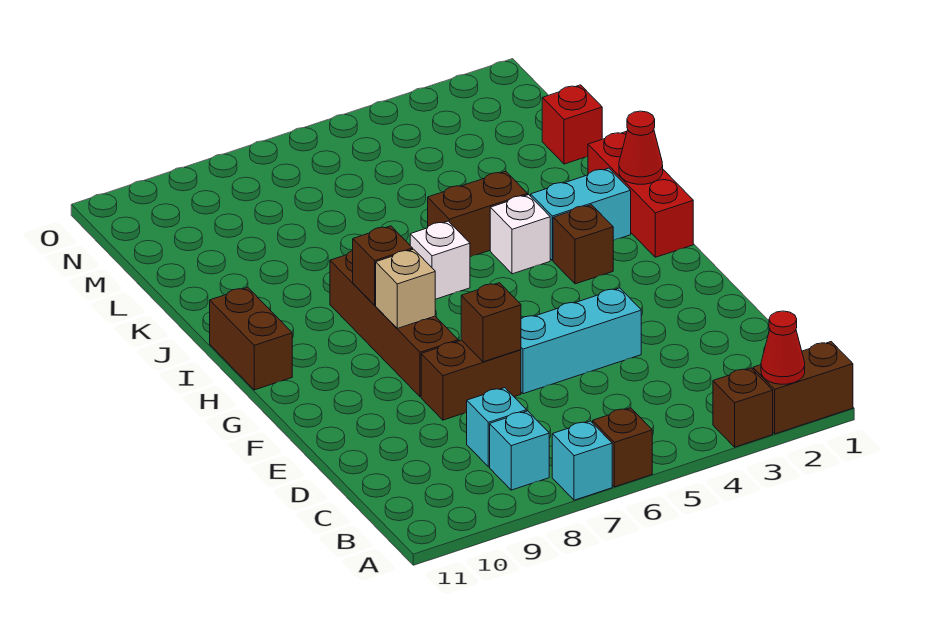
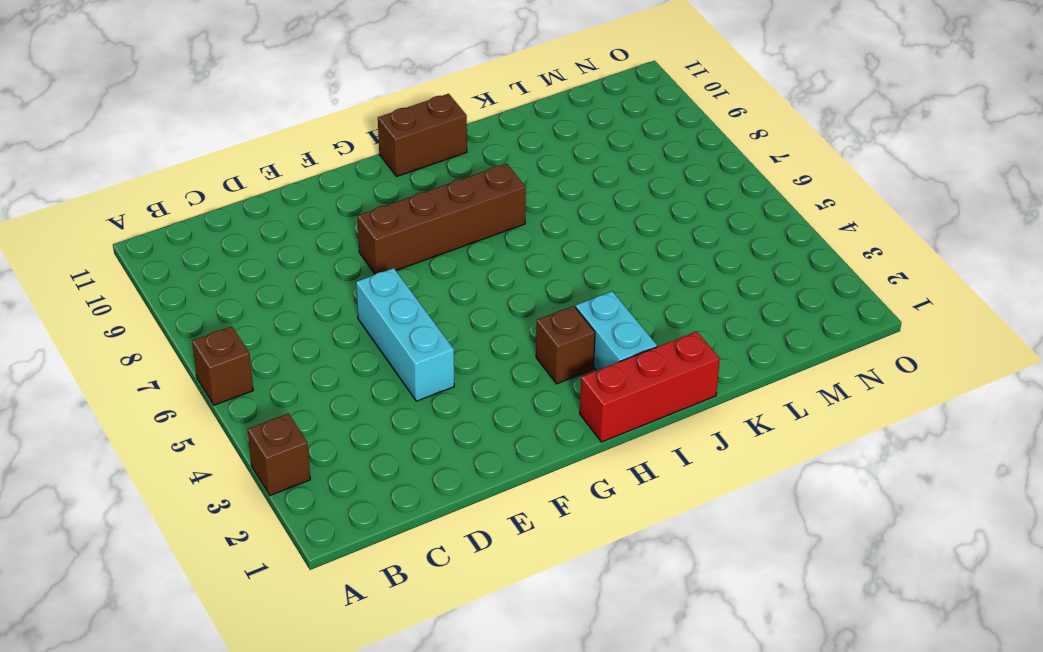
none -> brown brick A1:A2 level 1
none -> cyan brick A7 level 1
none -> cyan brick B8 level 1

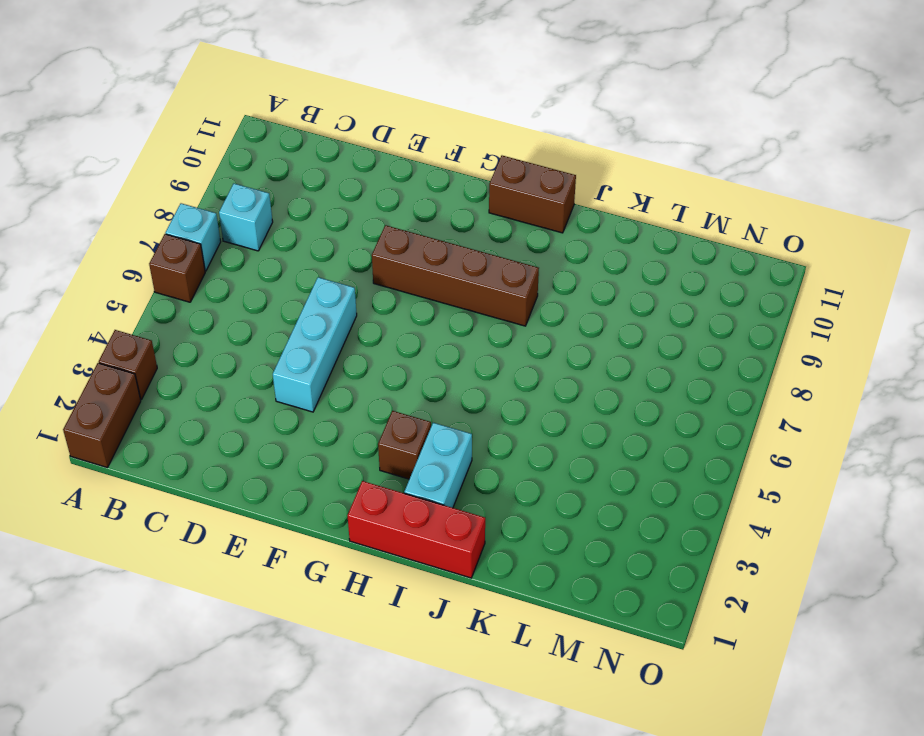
none -> cyan brick C8 level 1
none -> brown brick E7:E8 level 1
none -> white brick I4 level 1

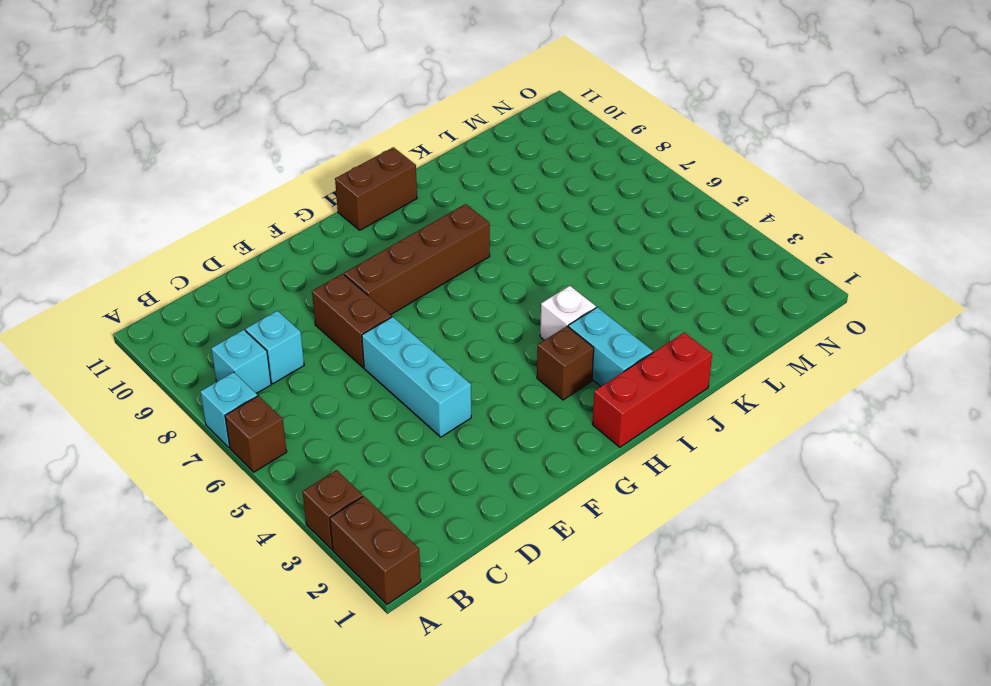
none -> white brick I6 level 1
none -> brown brick J4:J5 level 1
none -> red brick L1 level 1

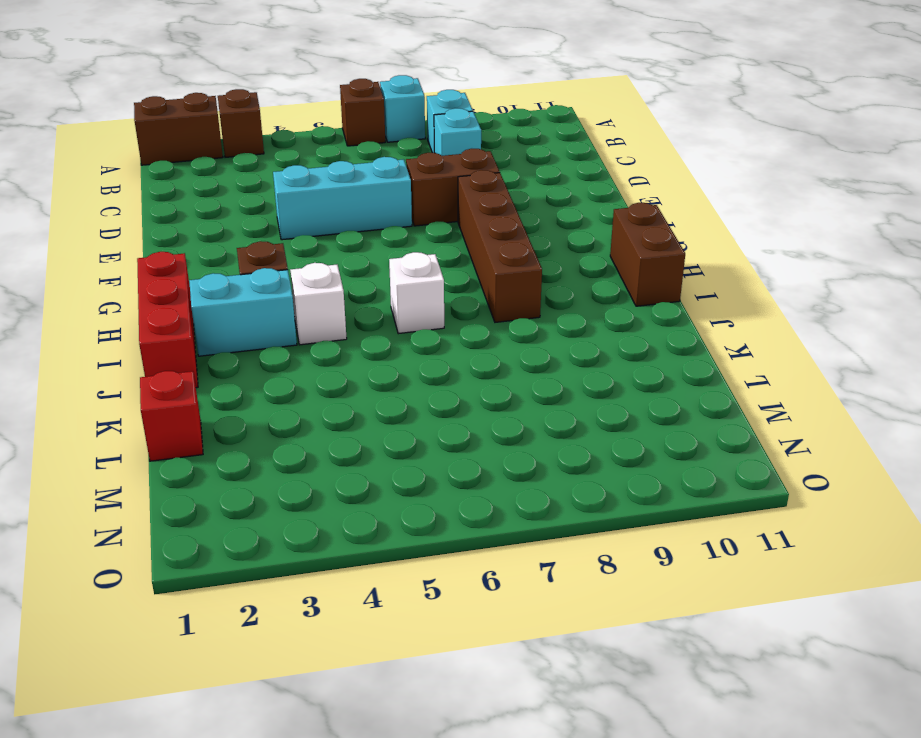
none -> brown brick J4:J5 level 1
none -> red cone A2 level 2
none -> brown brick E7 level 2

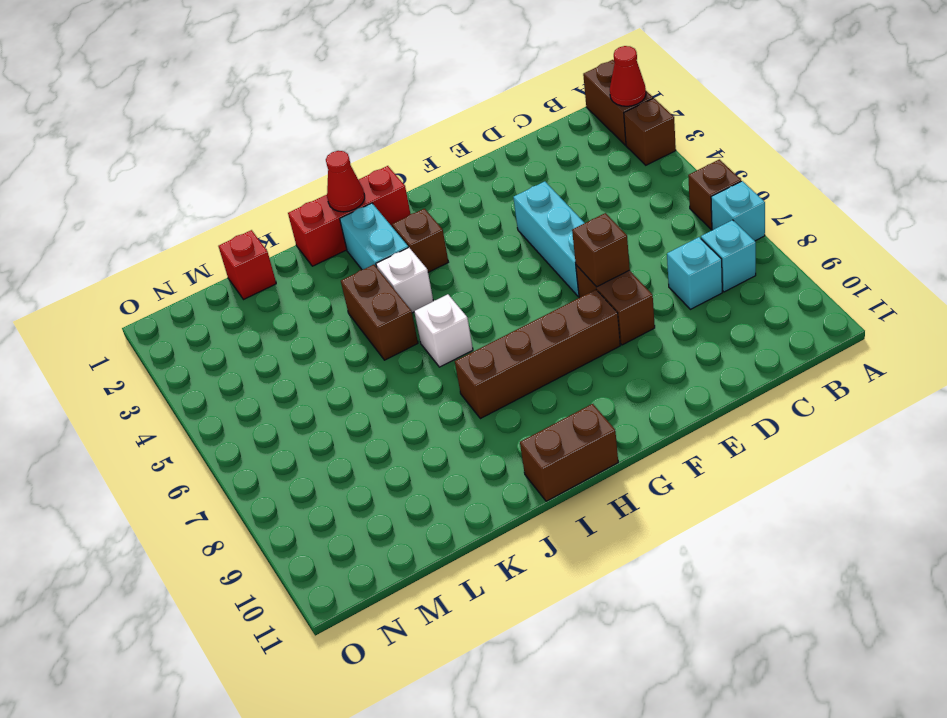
none -> tan brick G8 level 2
none -> brown brick H8 level 2

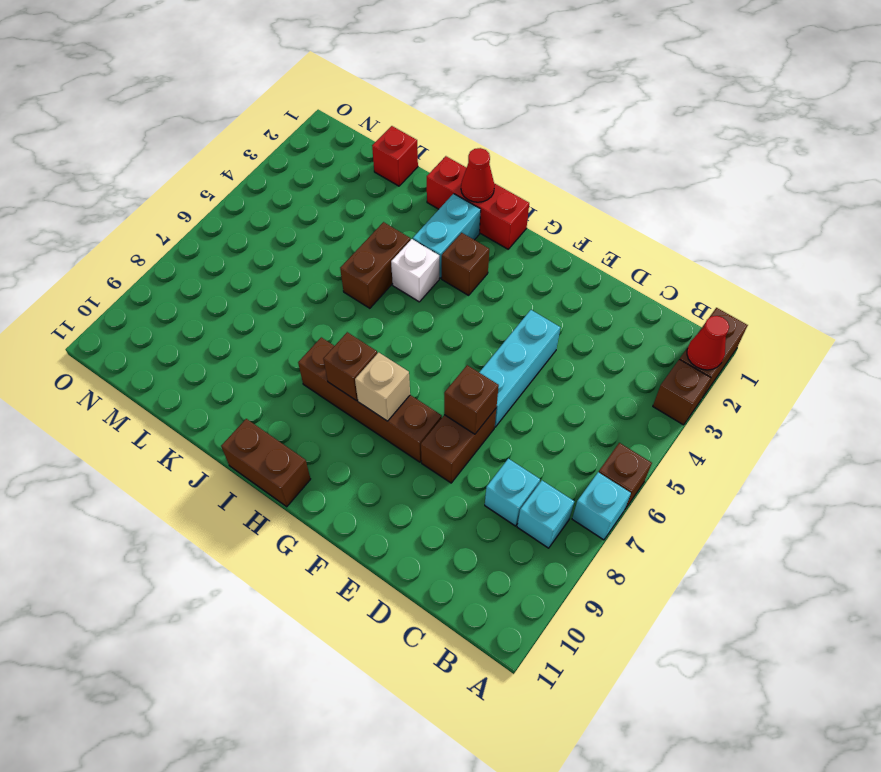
none -> white brick I6 level 1

